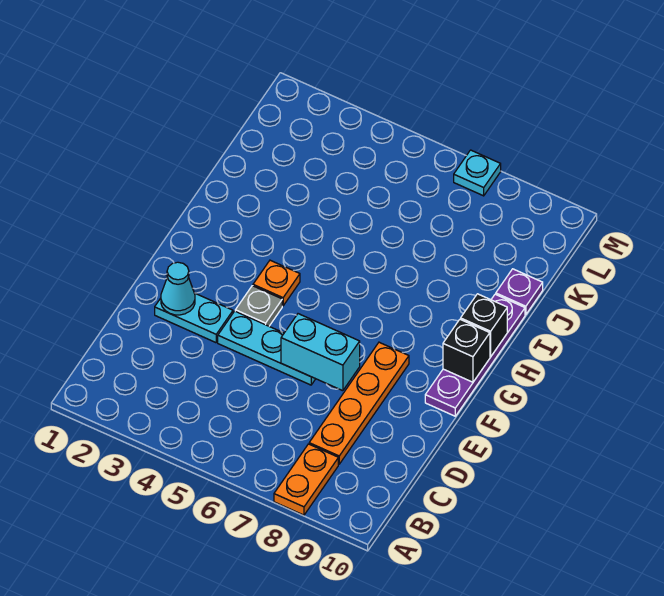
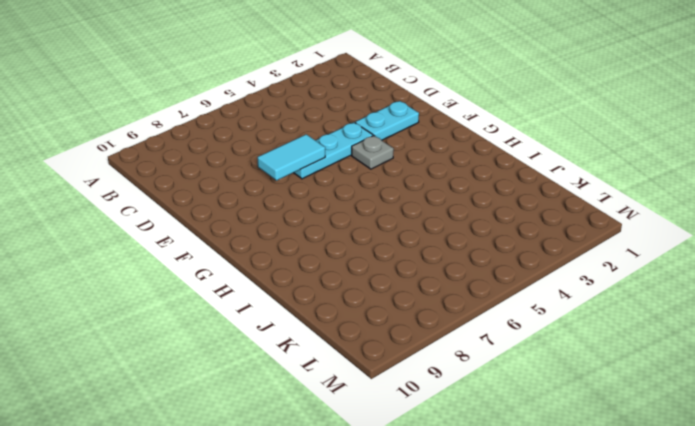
cyan tile E6:E7 level 2 -> cyan brick E6:E7 level 2
none -> orange plate A8:B8 level 1
none -> orange plate C8:F8 level 1
none -> purple plate F10:I10 level 1

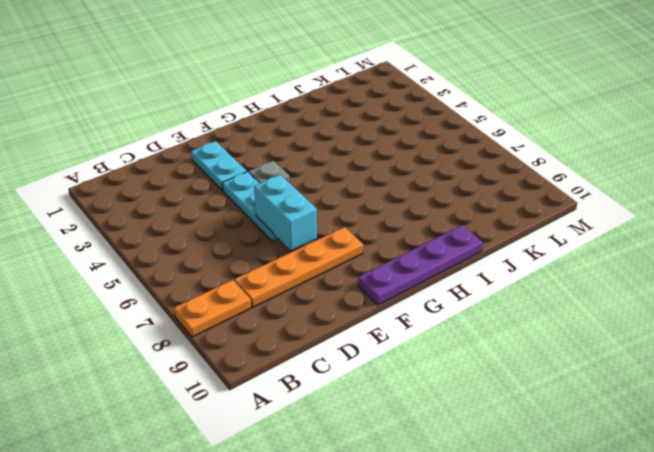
none -> orange plate G4 level 1
none -> purple plate J10 level 1
none -> cyan plate M7 level 1

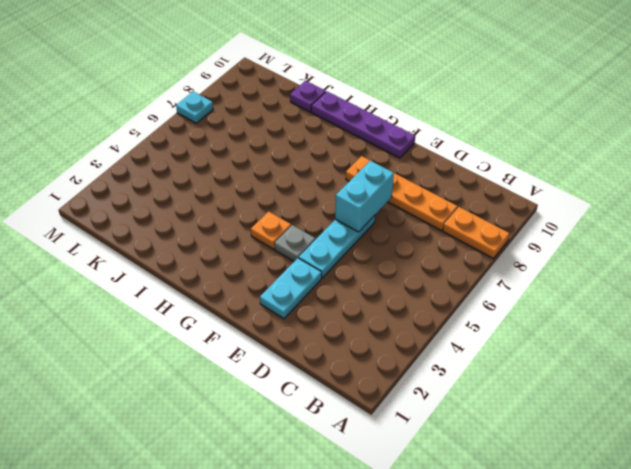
none -> cyan cone E2 level 2
none -> black brick G10 level 2
none -> black brick H10 level 2

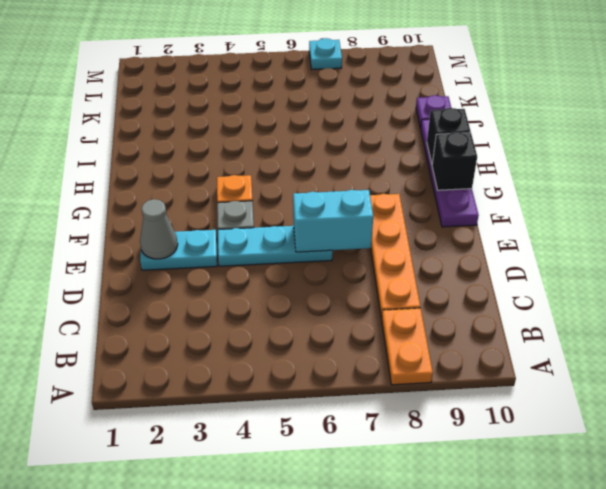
grey cone E2 level 2 -> cyan cone E2 level 2

